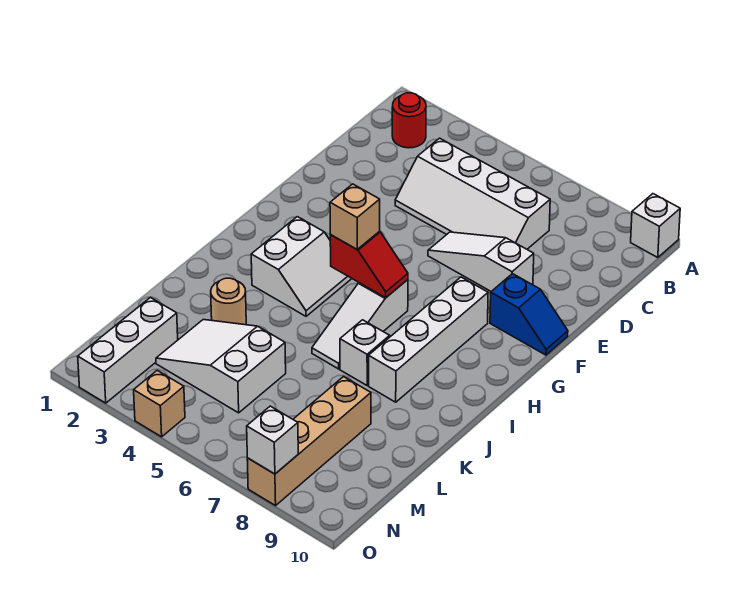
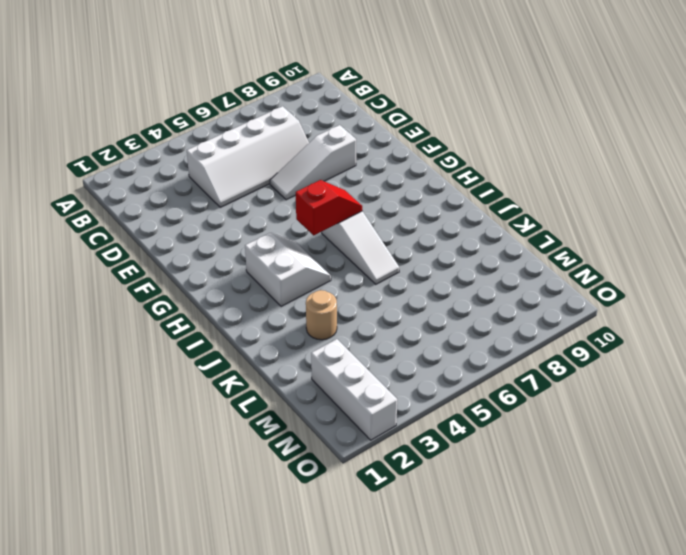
none -> white brick A10 level 1
none -> red round brick B2 level 1
none -> blue slope F9:F10 level 1 top 9

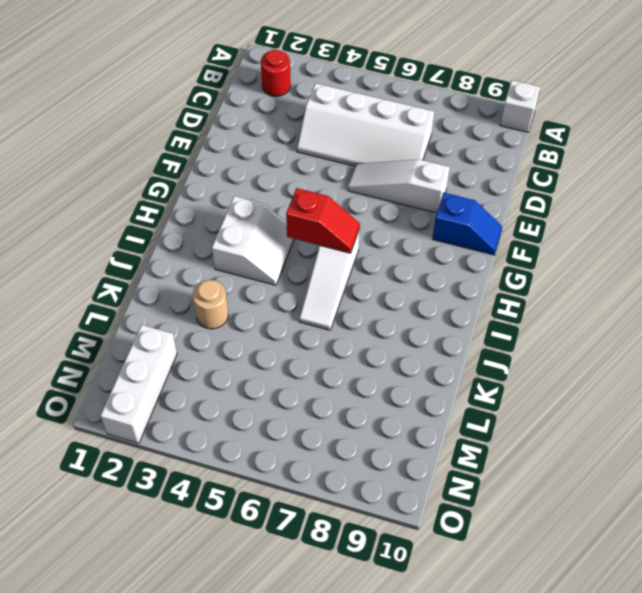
none -> white brick G8:J8 level 1
none -> white brick J7 level 1
none -> white slope L3:M5 level 1 top 5

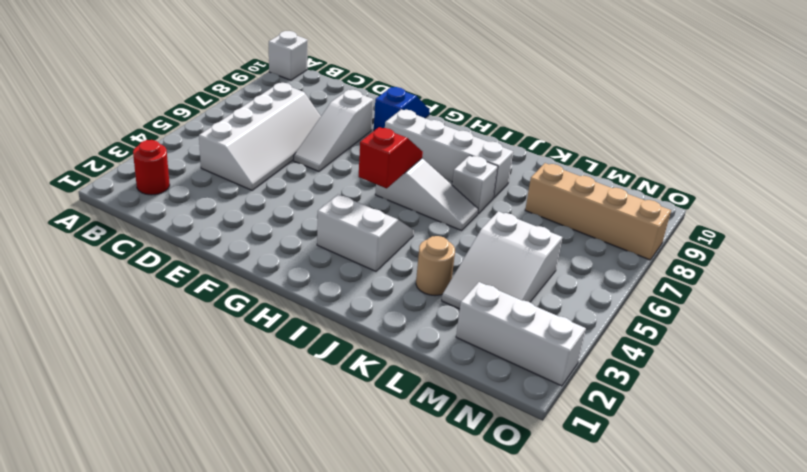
none -> tan brick O4 level 1
none -> white brick O8 level 2
none -> tan brick H5 level 3

